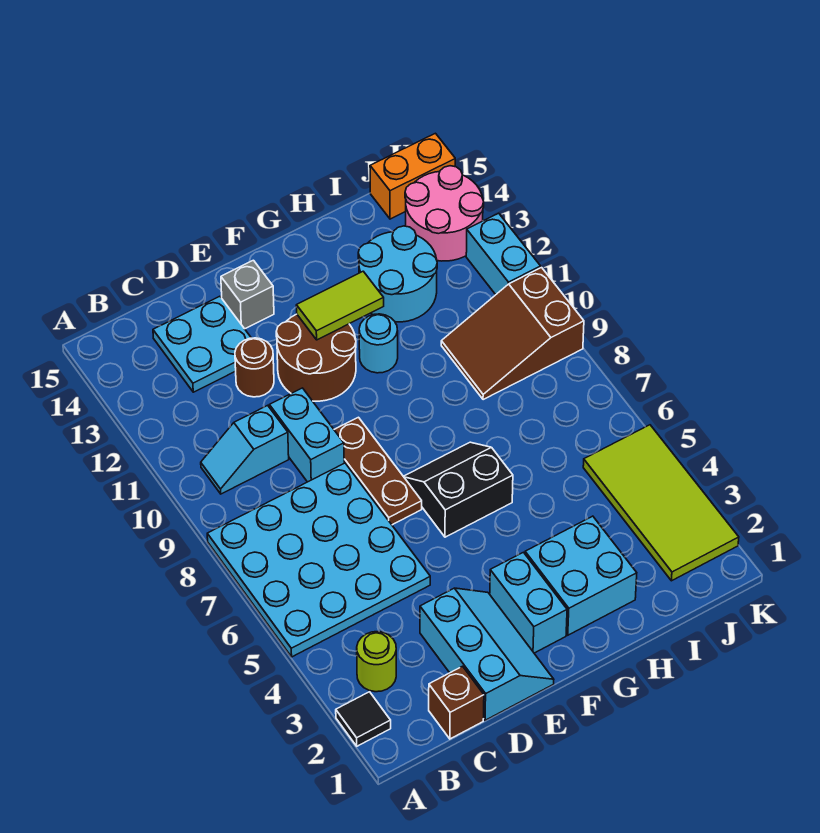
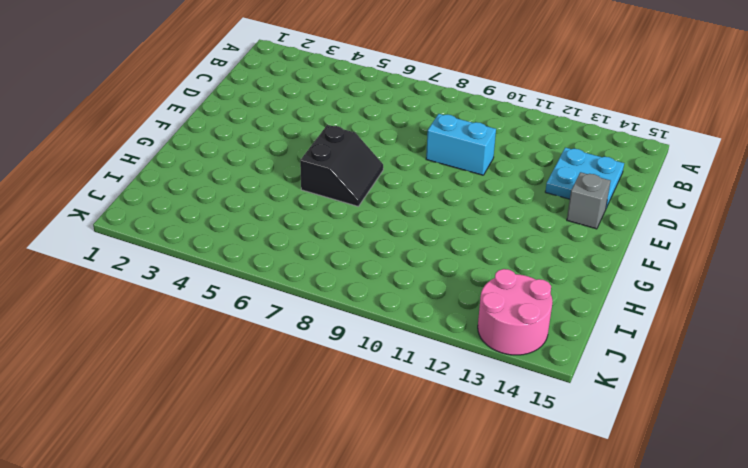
none -> black tile A2 level 1
none -> cyan plate A5:D8 level 1
none -> lime round brick B3 level 1

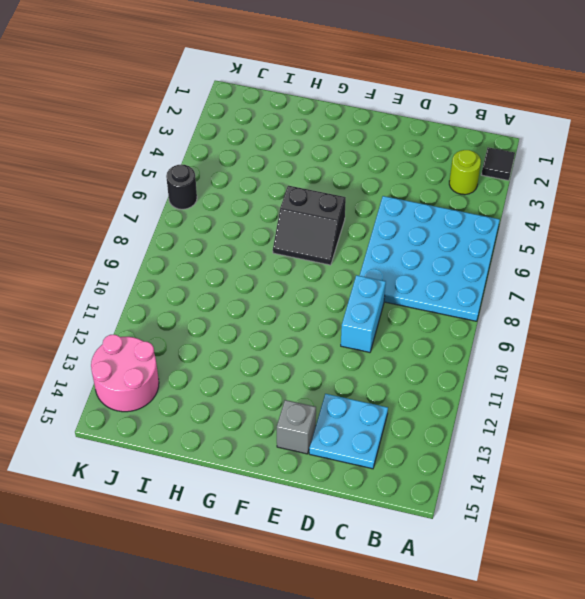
black round brick K6 level 1 -> none
none -> cyan slope B10:C10 level 1 top C
none -> brown brick C1 level 1
none -> cyan slope D1:E3 level 1 top D

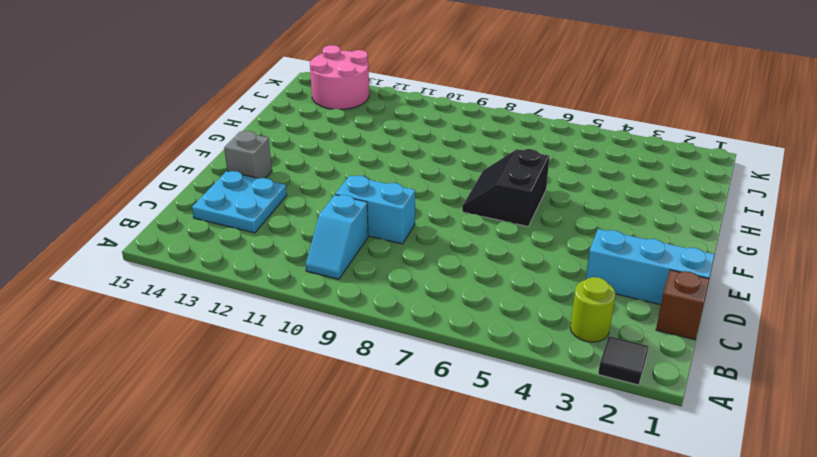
none -> cyan plate A5:D8 level 1
none -> brown round brick D12 level 1
none -> brown plate E7:E9 level 1

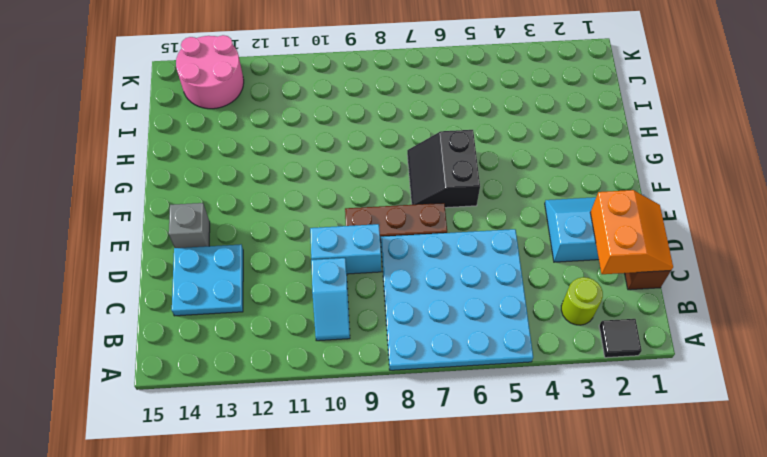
orange slope C1:D2 level 2 top 2 -> none
none -> brown round brick D12 level 1
none -> brown round brick E11:F12 level 1
none -> cyan brick F2:F3 level 1

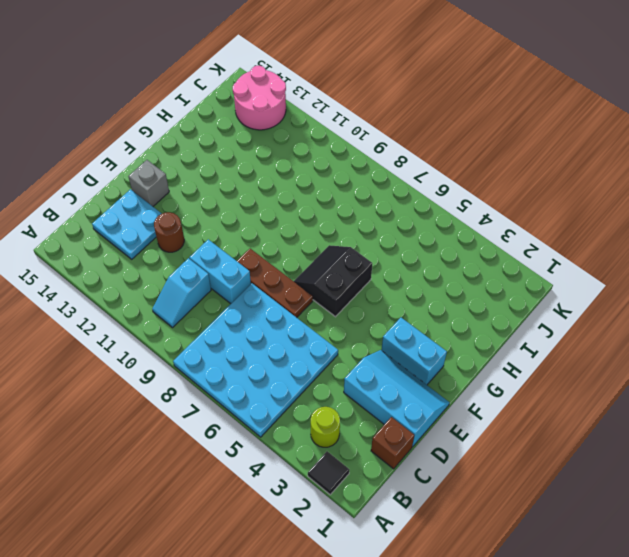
none -> brown round brick E11:F12 level 1
none -> cyan brick G2:H3 level 1
none -> cyan round brick G11 level 1

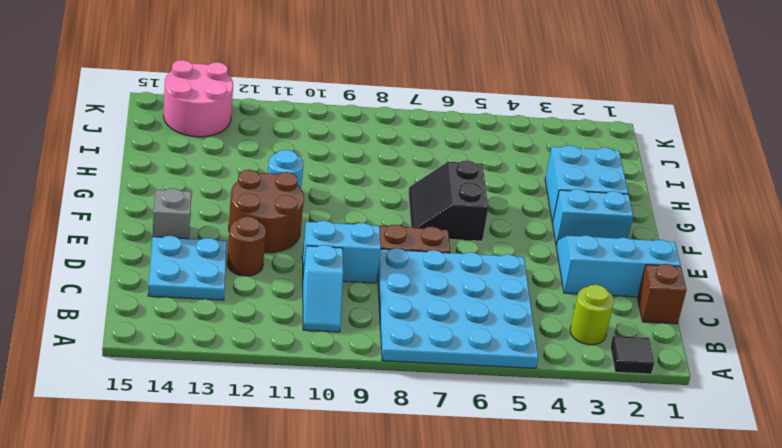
none -> cyan round brick H12:I13 level 1
none -> brown slope I9:K10 level 1 top K
none -> lime tile J2:K5 level 1

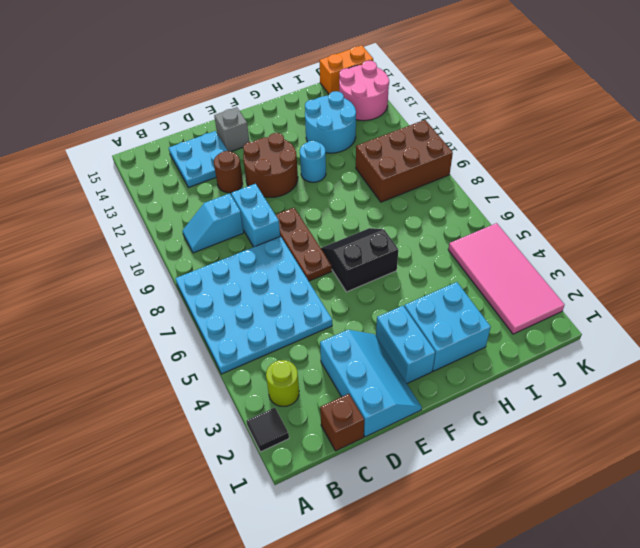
brown brick I9:K10 level 1 -> brown slope I9:K10 level 1 top K
pink tile J2:K5 level 1 -> lime tile J2:K5 level 1
none -> cyan brick K11:K12 level 1
none -> lime tile F12:G12 level 2

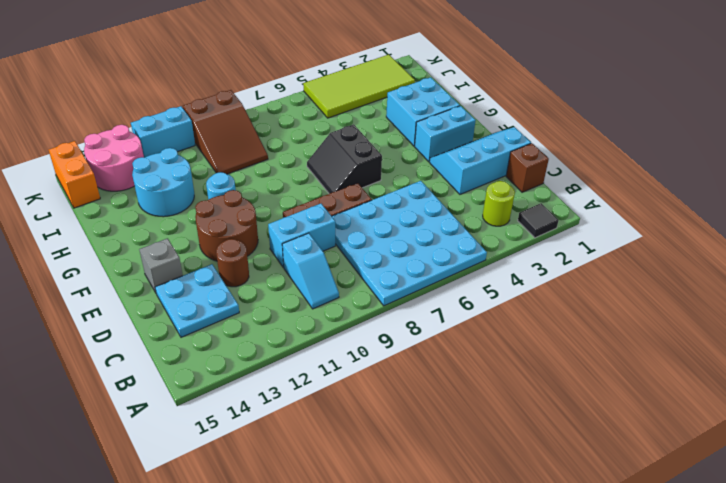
none -> lime tile F12:G12 level 2

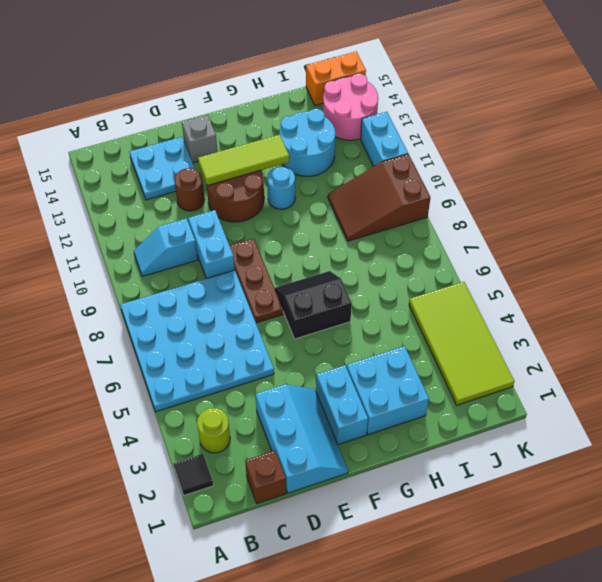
lime tile E12:G12 level 2 -> lime tile F12:G12 level 2

